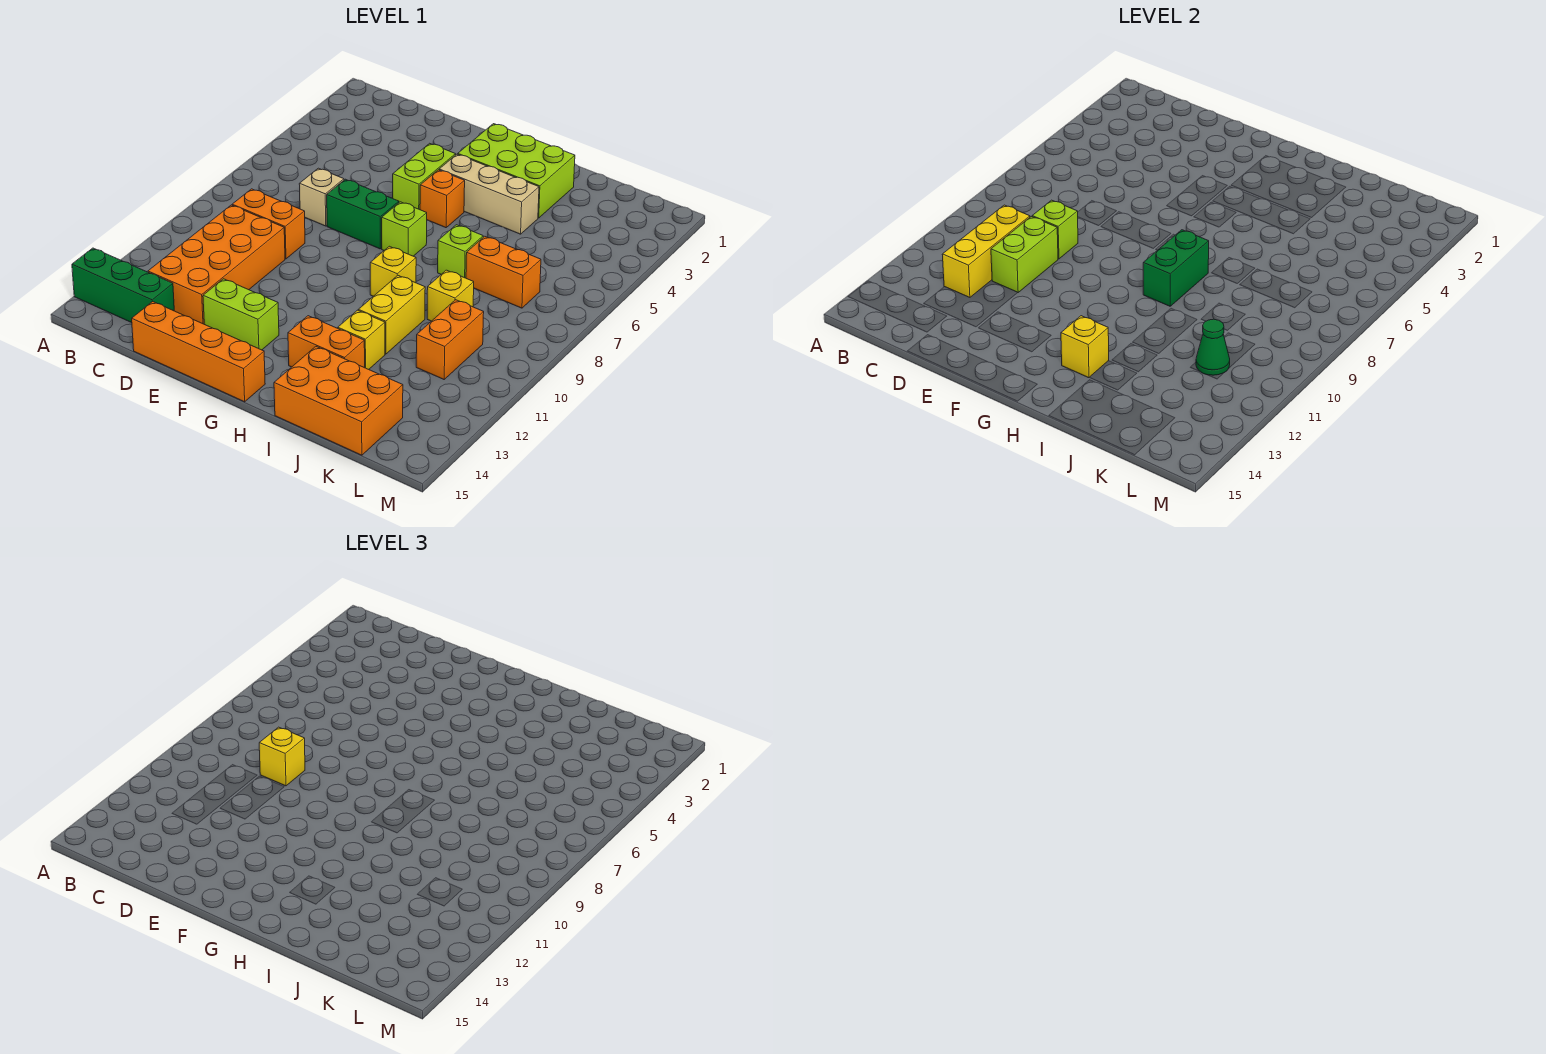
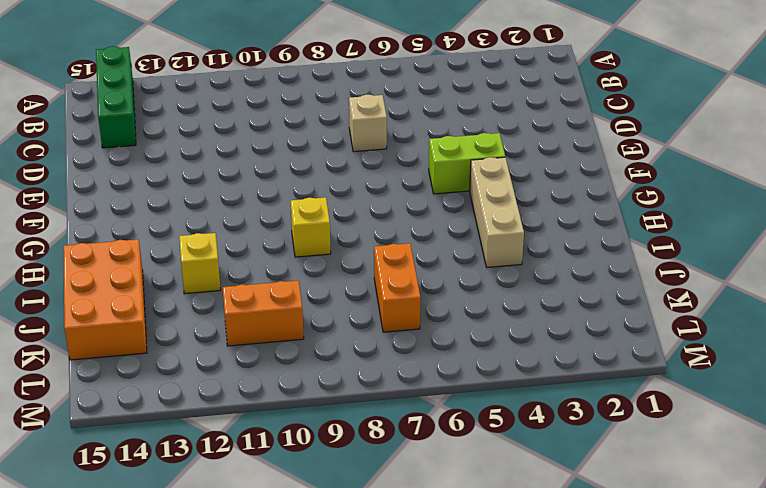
none -> orange brick C9:D9 level 1
none -> orange brick C10:D13 level 1
none -> orange brick D15:G15 level 1

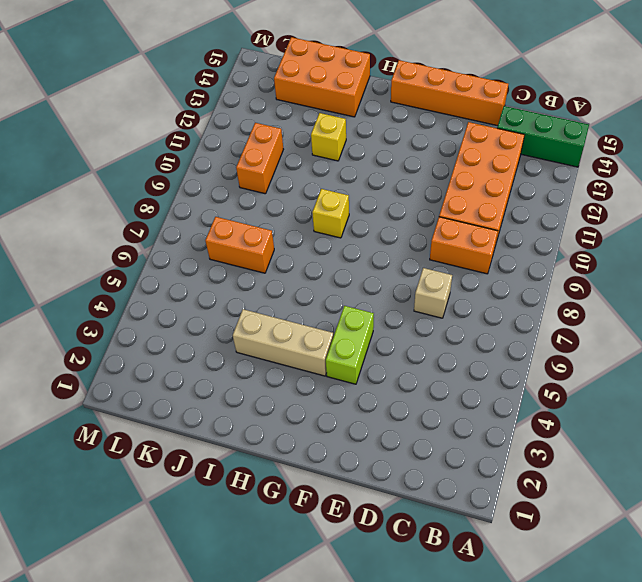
none -> green brick E7:F7 level 1
none -> lime brick E13:F13 level 1
none -> lime brick G2:I3 level 1

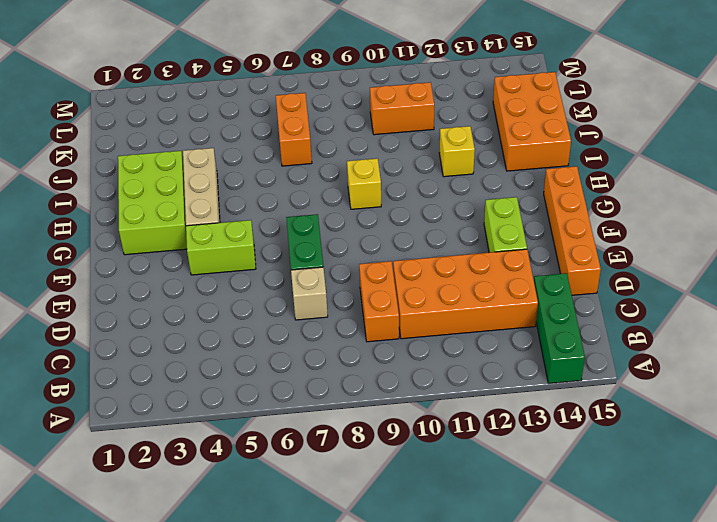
none -> orange brick G5 level 1
none -> lime brick G7 level 1
none -> orange brick H13:I13 level 1

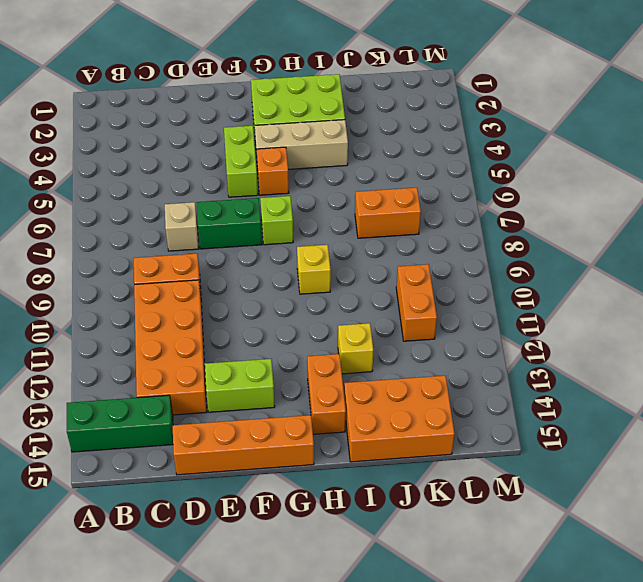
orange brick H13:H14 level 1 -> orange brick H13:I13 level 1
none -> lime brick I7 level 1
none -> yellow brick I10:I11 level 1
none -> yellow brick J9 level 1

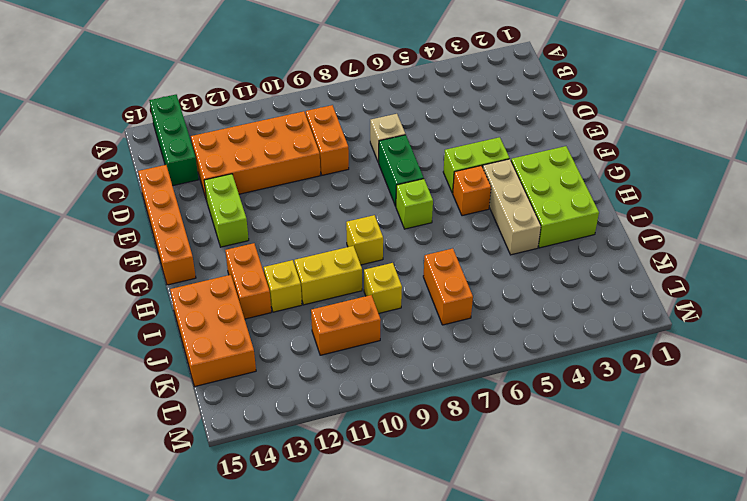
none -> lime brick I7 level 1
none -> yellow brick C10:C12 level 2
none -> lime brick D9 level 2

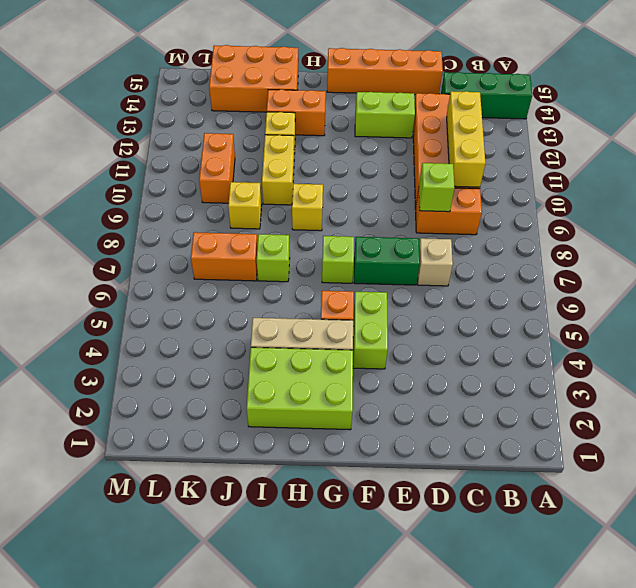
none -> lime brick D10:D11 level 2
none -> green brick H8:H9 level 2
none -> yellow brick H13 level 2

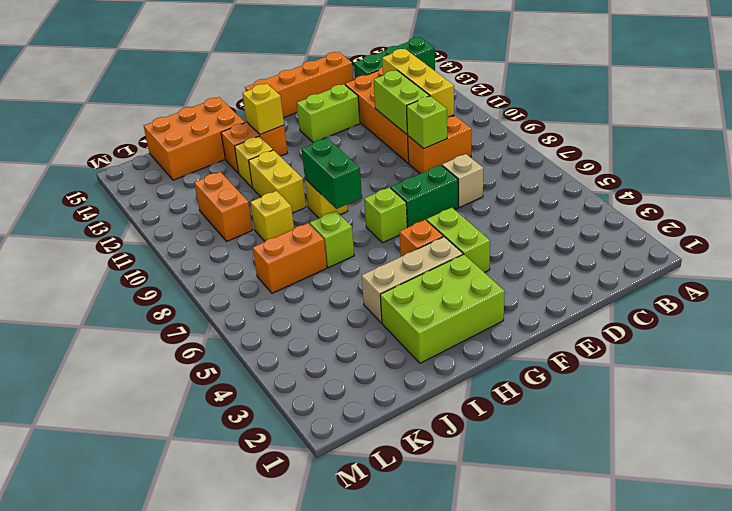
none -> green cone K11 level 2
none -> yellow brick D9 level 3

